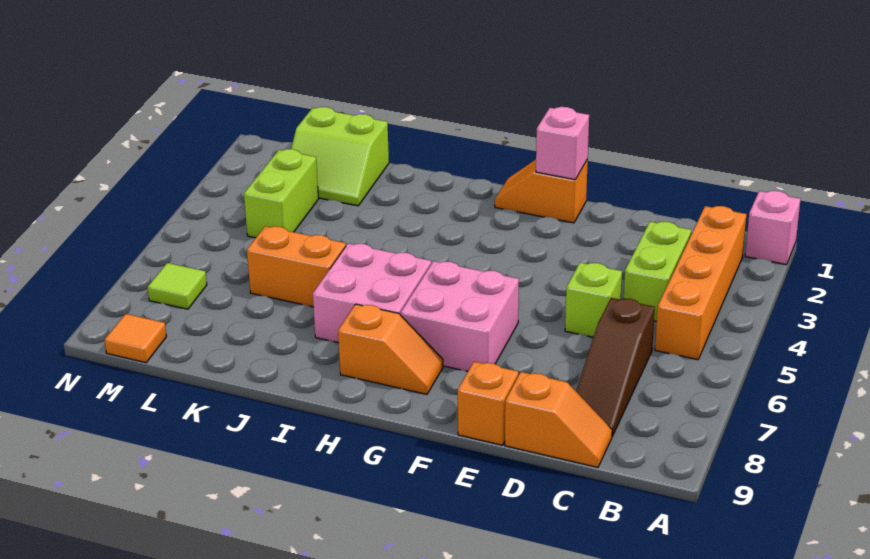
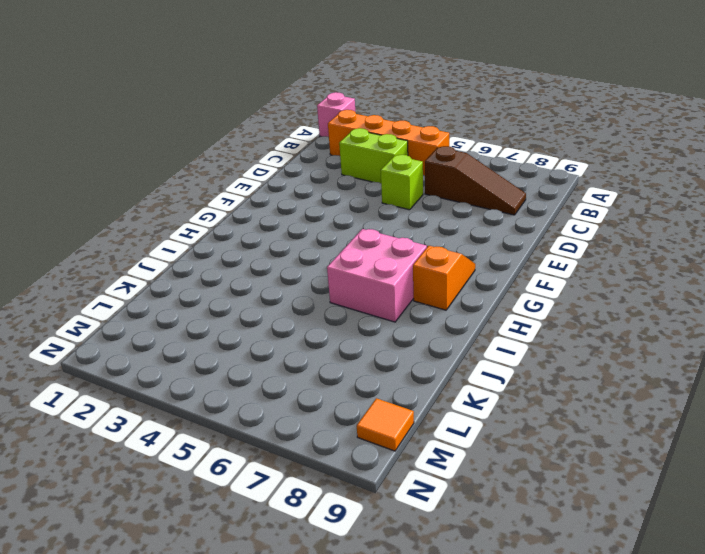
none -> orange slope C9:D9 level 1 top D
none -> orange brick E9 level 1
none -> orange slope F1:G1 level 1 top F

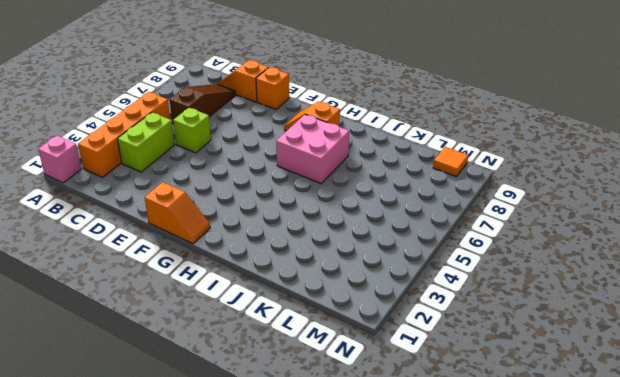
none -> pink brick F6:G7 level 1
none -> orange brick J6:K6 level 1
none -> lime slope K1:L2 level 1 top 1

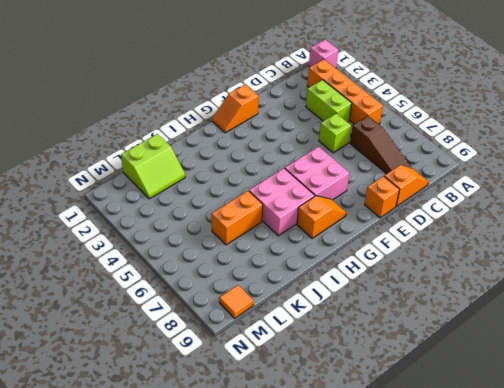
none -> lime brick L3:L4 level 1
none -> lime tile M7 level 1
none -> pink brick F1 level 2

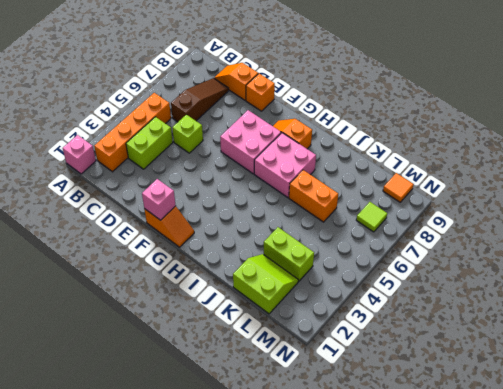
lime brick K3:L3 level 1 -> lime brick L3:L4 level 1

